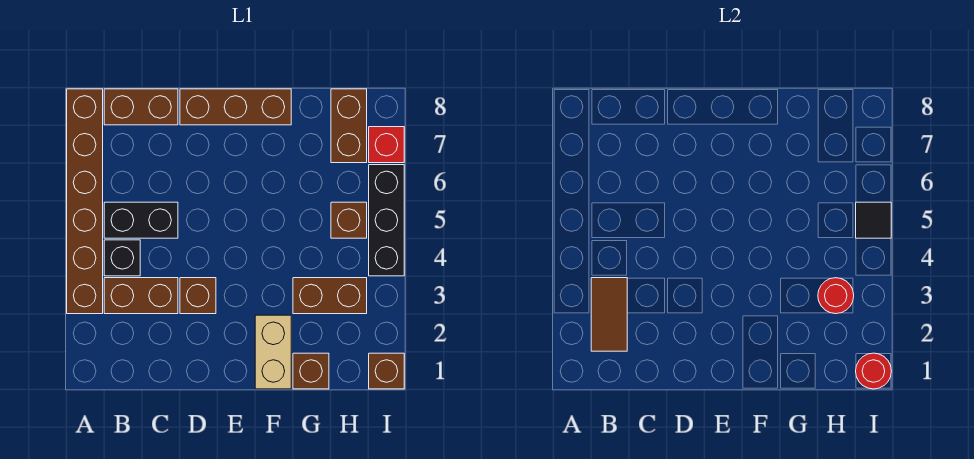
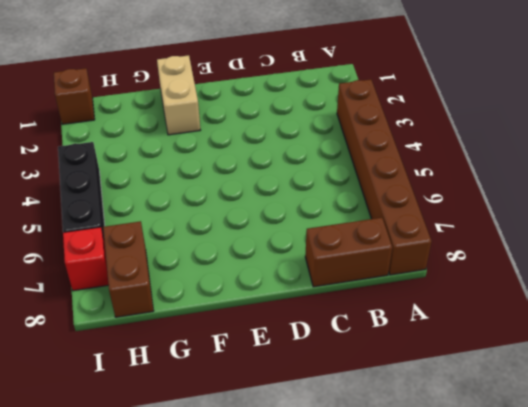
none -> brown brick B3:C3 level 1
none -> black brick B4 level 1
none -> black brick B5:C5 level 1

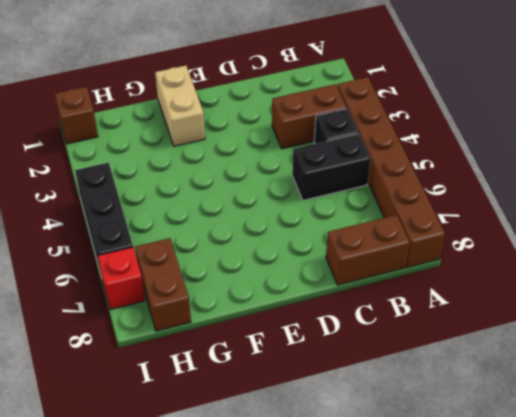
none -> brown brick D3 level 1
none -> brown brick D8:F8 level 1
none -> brown brick G1 level 1

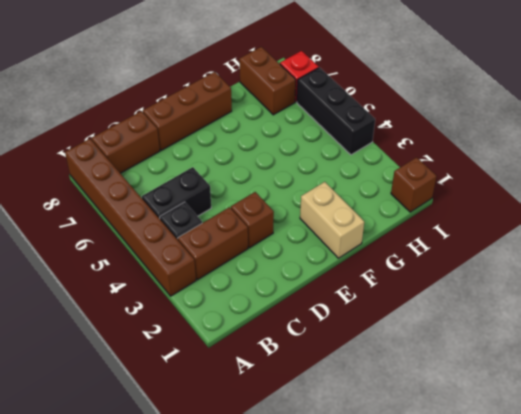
none -> brown brick G1 level 1
none -> brown brick G3:H3 level 1
none -> brown brick H5 level 1

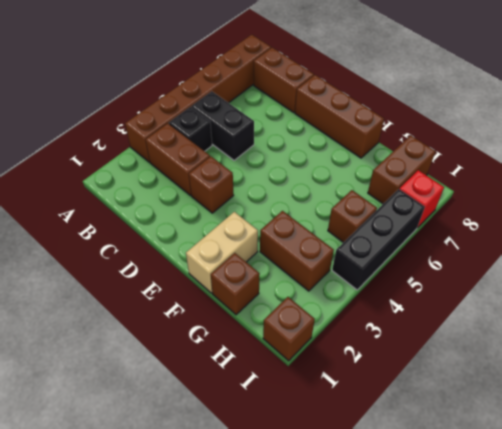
none -> brown tile B2:B3 level 2
none -> red round brick H3 level 2
none -> red round brick I1 level 2

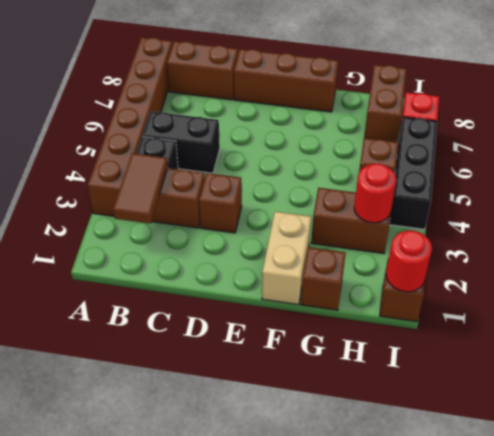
none -> black tile I5 level 2

